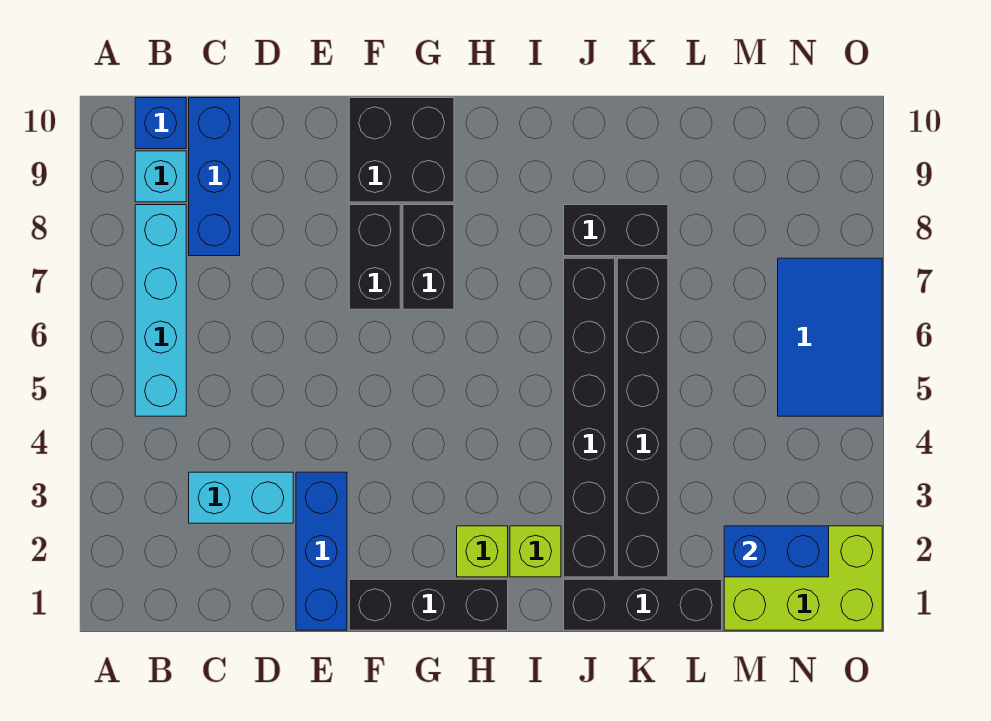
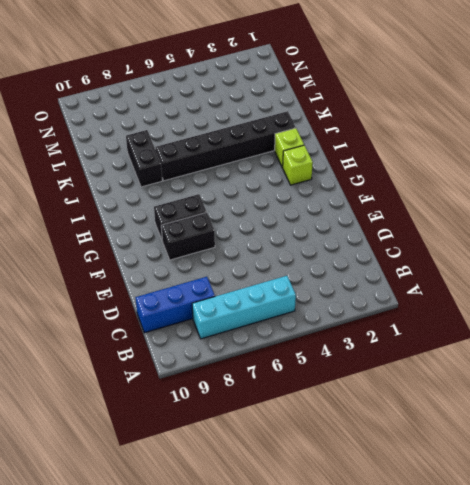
none -> cyan brick B9 level 1
none -> blue brick B10 level 1
none -> cyan brick C3:D3 level 1

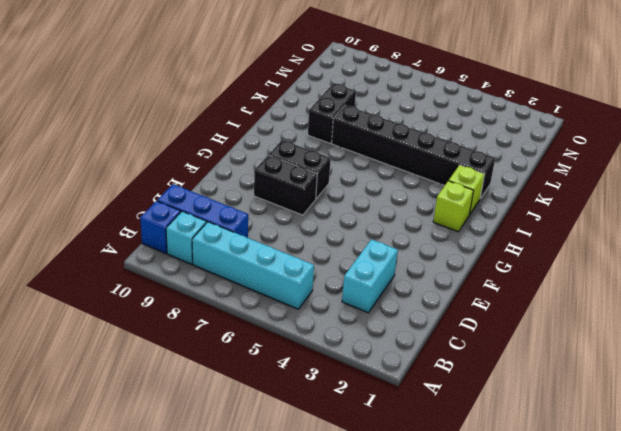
none -> blue brick E1:E3 level 1
none -> black brick F1:H1 level 1
none -> black brick F9:G10 level 1

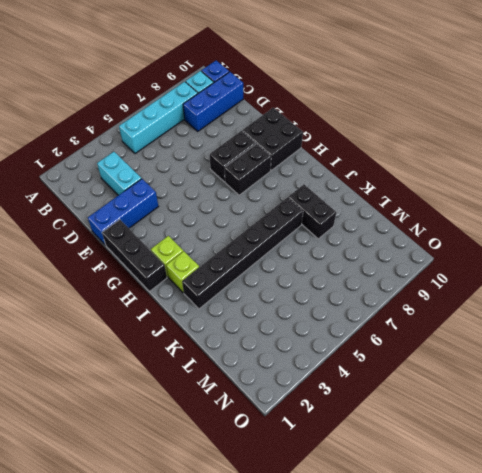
none -> black brick J1:L1 level 1
none -> black brick K2:K7 level 1
none -> lime brick M1:O2 level 1

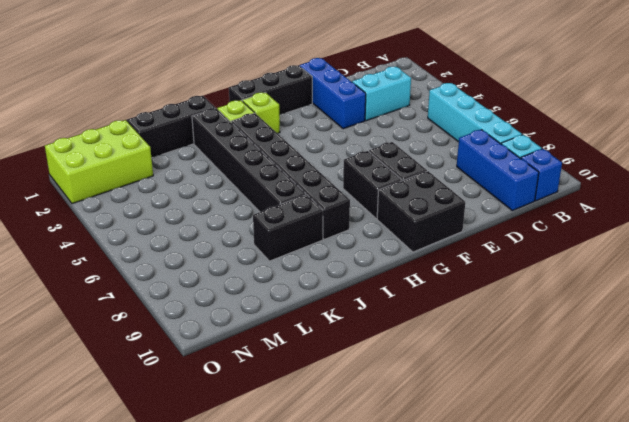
black brick I3:I8 level 1 -> black brick K2:K7 level 1
none -> blue tile N5:O7 level 1
none -> blue brick M2:N2 level 2

